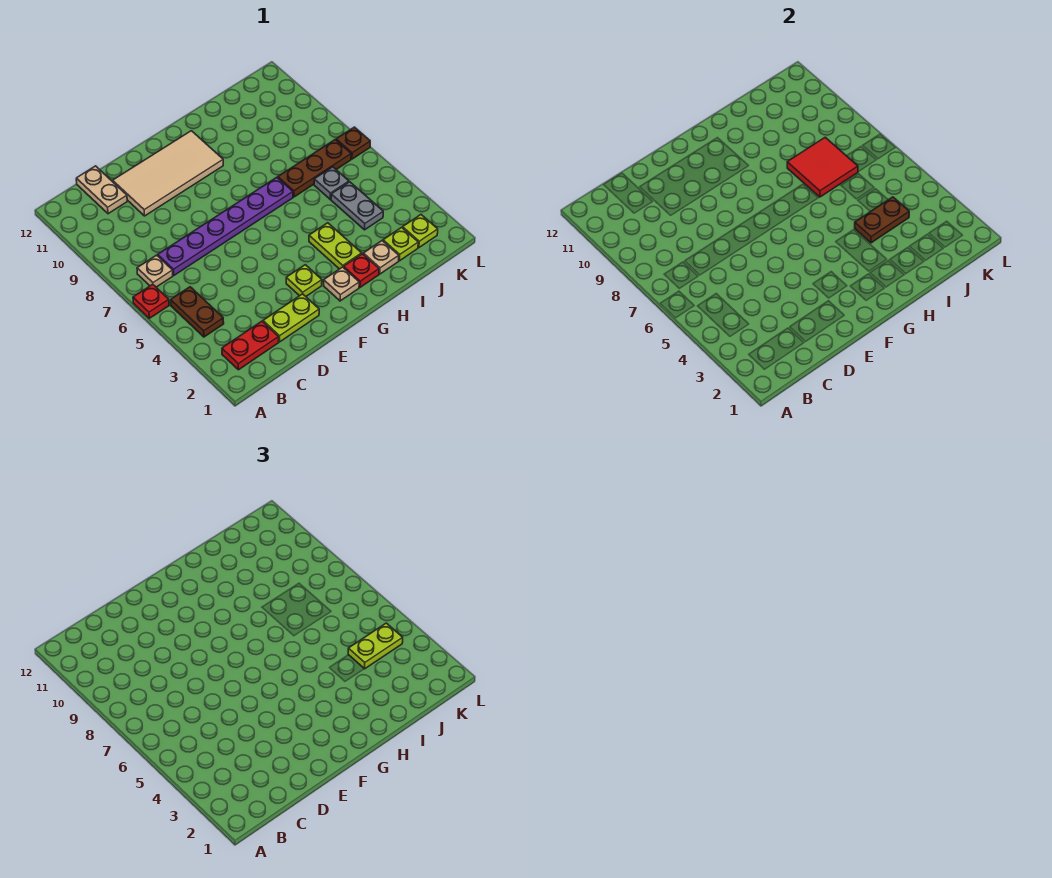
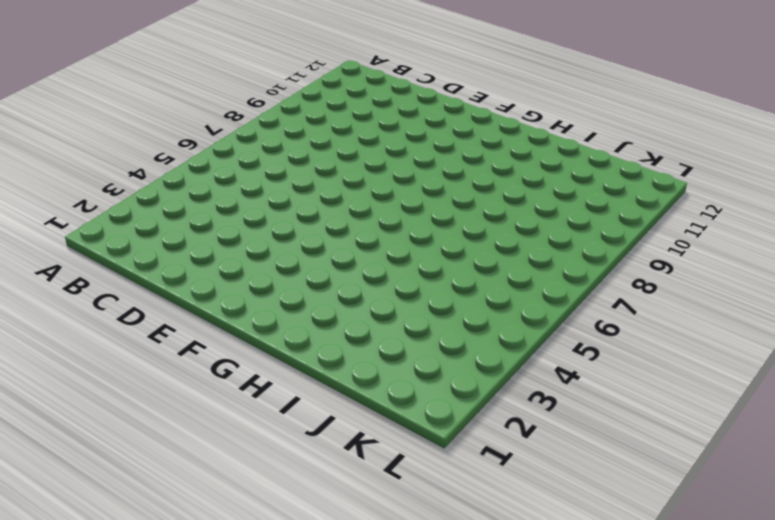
none -> red plate A6 level 1
none -> red plate B2:C2 level 1
none -> brown plate B4:B5 level 1

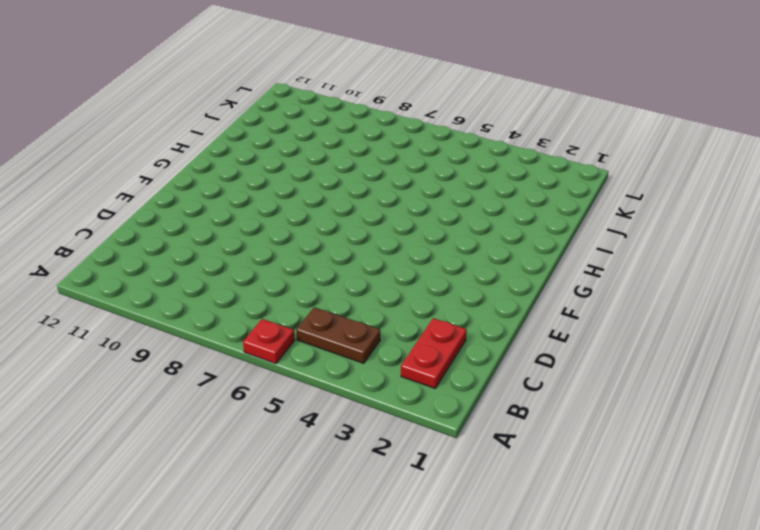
none -> tan plate B7 level 1
none -> purple plate C7:H7 level 1
none -> tan plate C11:C12 level 1

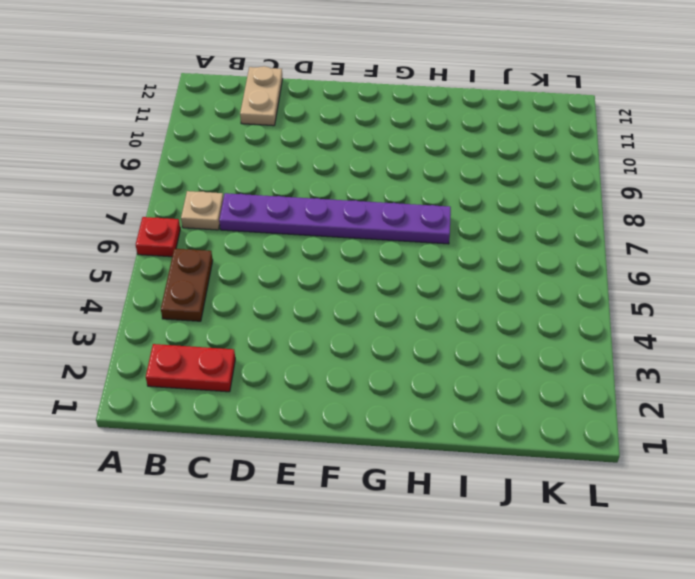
none -> lime plate D2:E2 level 1
none -> tan tile D10:G11 level 1
none -> lime plate F3 level 1

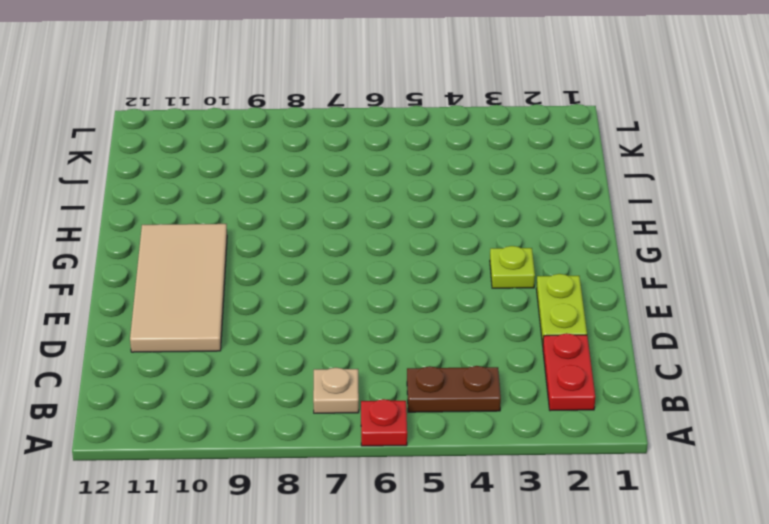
none -> purple plate C7:H7 level 1
none -> tan plate C11:C12 level 1
none -> tan plate G2 level 1

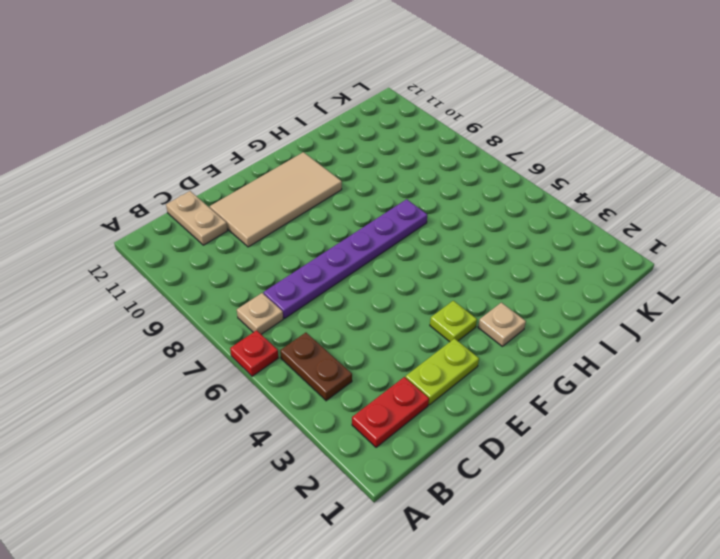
none -> red plate H2 level 1
none -> lime plate H3:H4 level 1
none -> tan plate I2 level 1

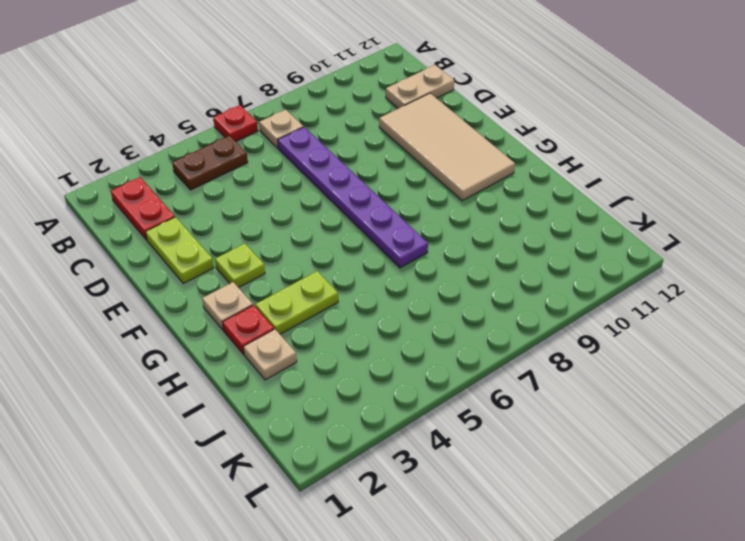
none -> brown plate I7:K7 level 1
none -> lime plate J2 level 1
none -> grey plate J4:J5 level 1

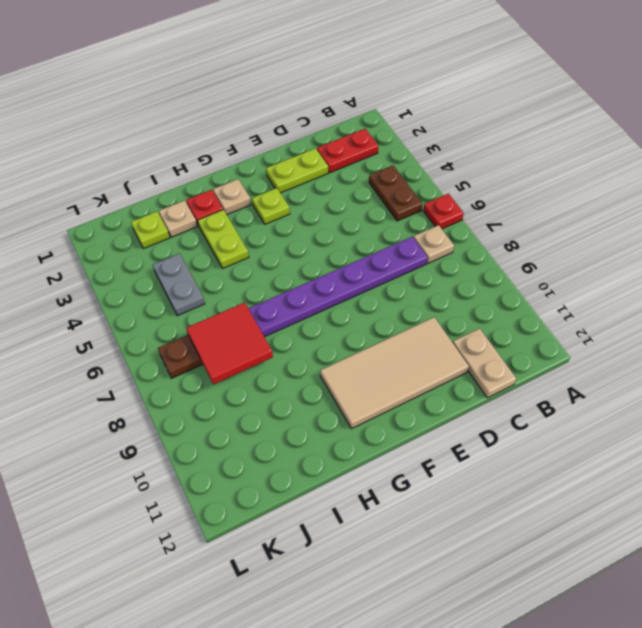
none -> grey plate J6 level 1
none -> lime plate K2 level 1
none -> brown plate L7 level 1

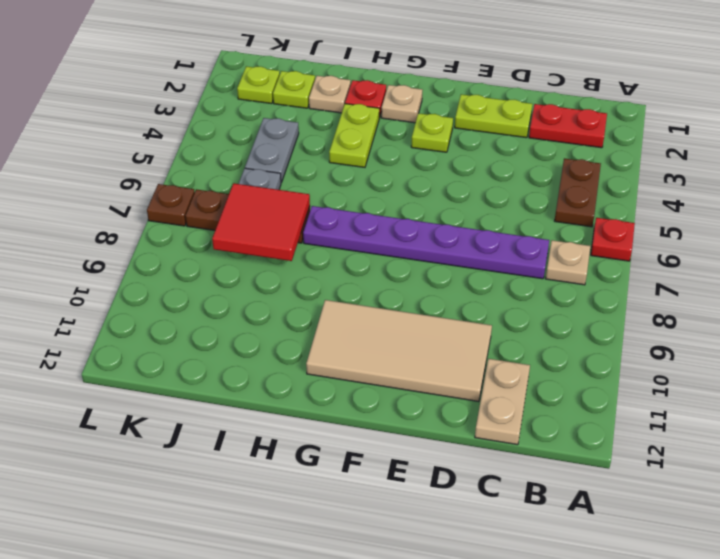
none -> brown plate I4:J4 level 2
none -> lime plate J4:K4 level 3

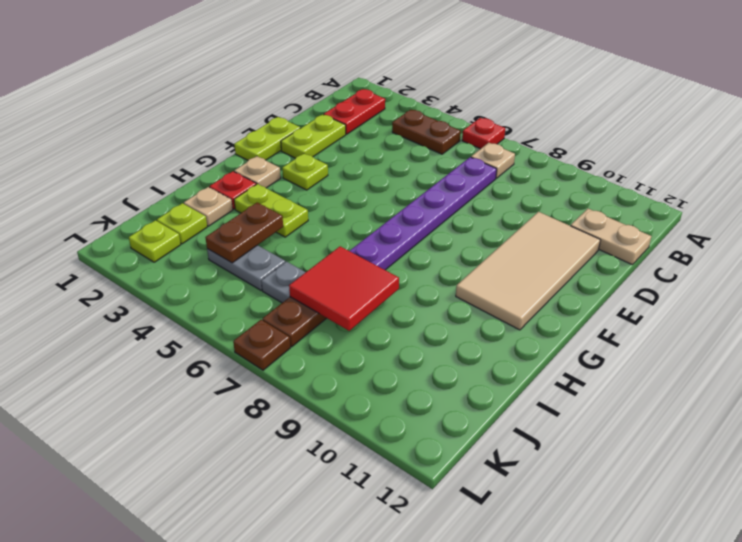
lime plate E1:F1 level 1 -> lime plate J4:K4 level 3

